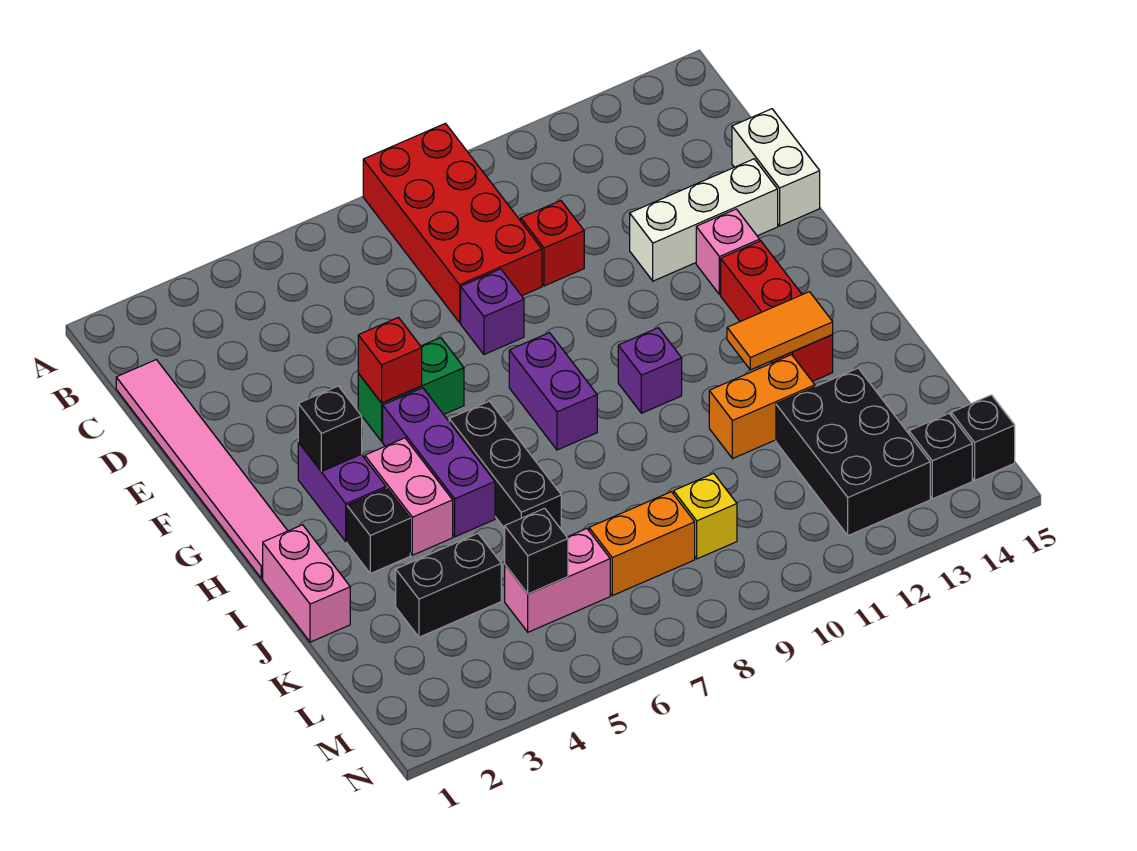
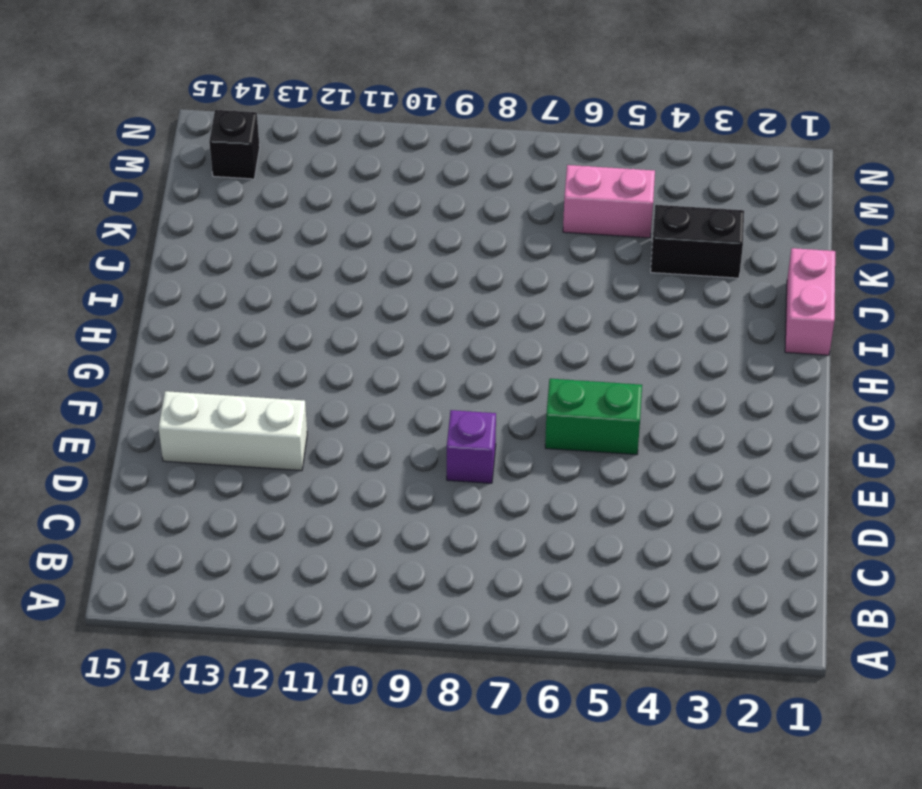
none -> red brick A8:D9 level 1
none -> pink tile C1:H1 level 1
none -> red brick D10 level 1

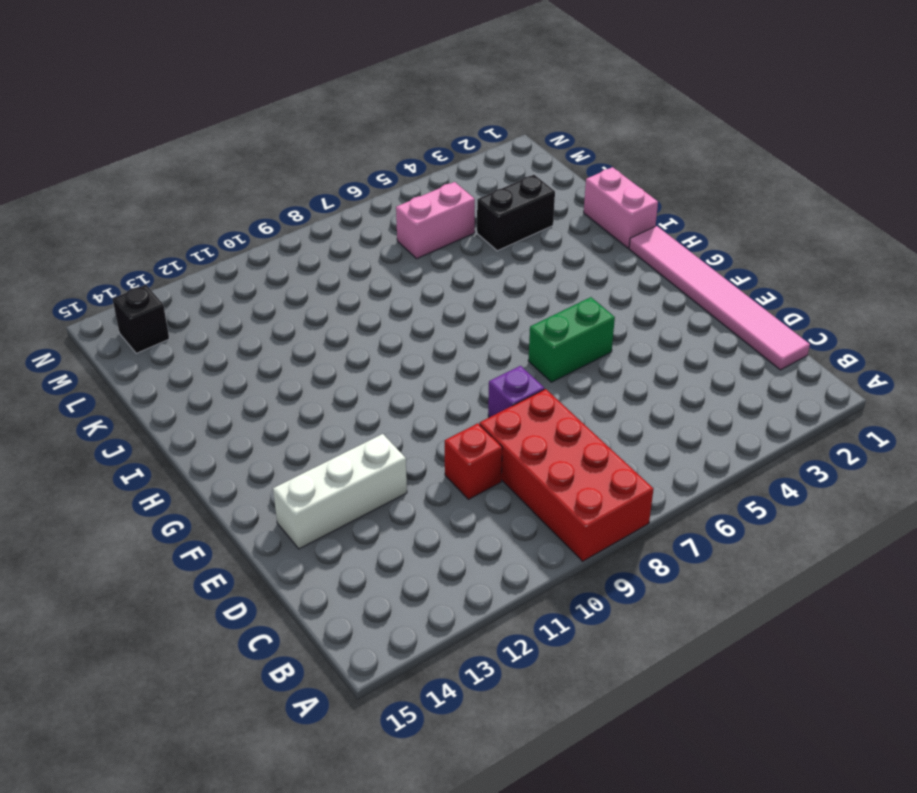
none -> white brick D15:E15 level 1
none -> pink brick F13 level 1
none -> purple brick G3:H3 level 1

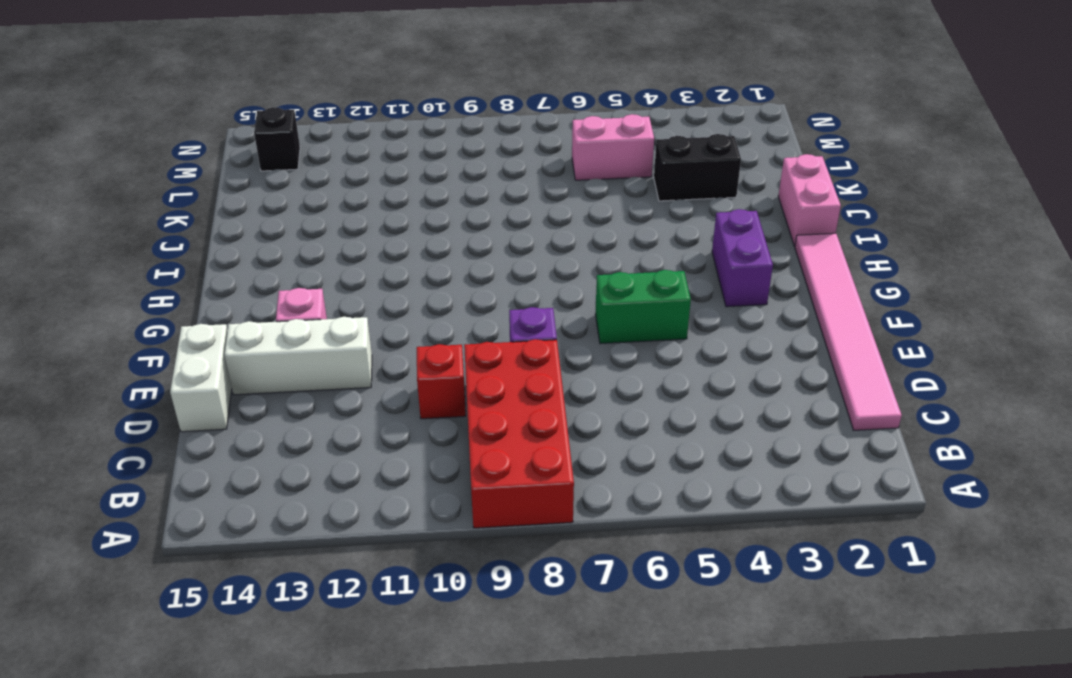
none -> purple brick G5:I5 level 1
none -> purple brick G8:H8 level 1
none -> red brick G13:I13 level 1

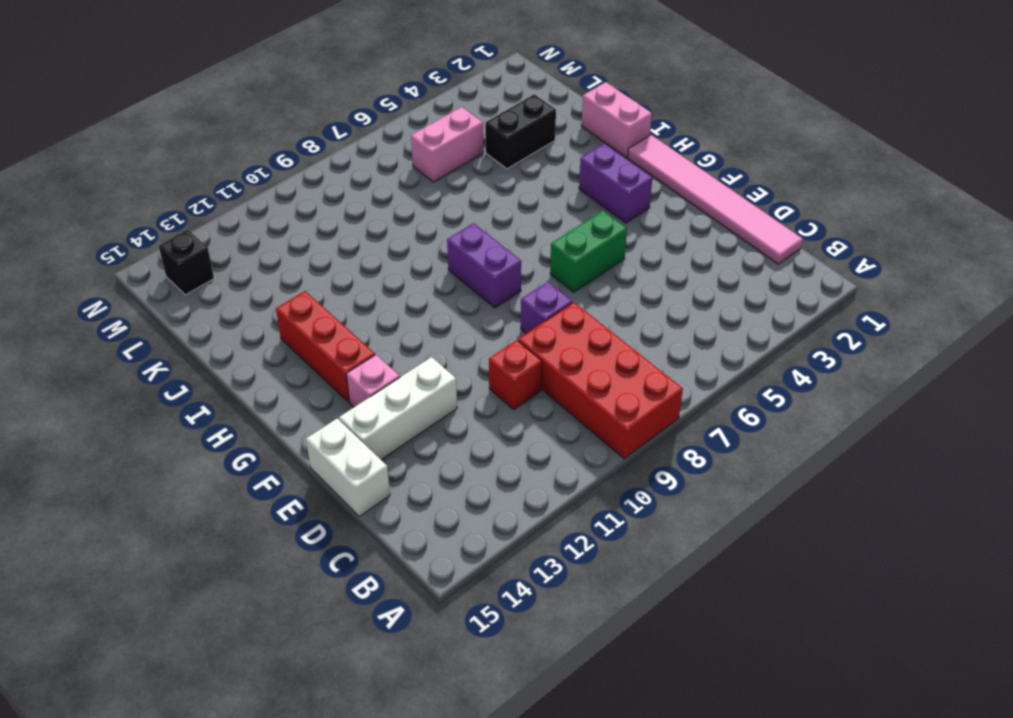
none -> purple brick G5:I5 level 1
none -> pink brick H4:I4 level 1
none -> black brick H6:J6 level 1

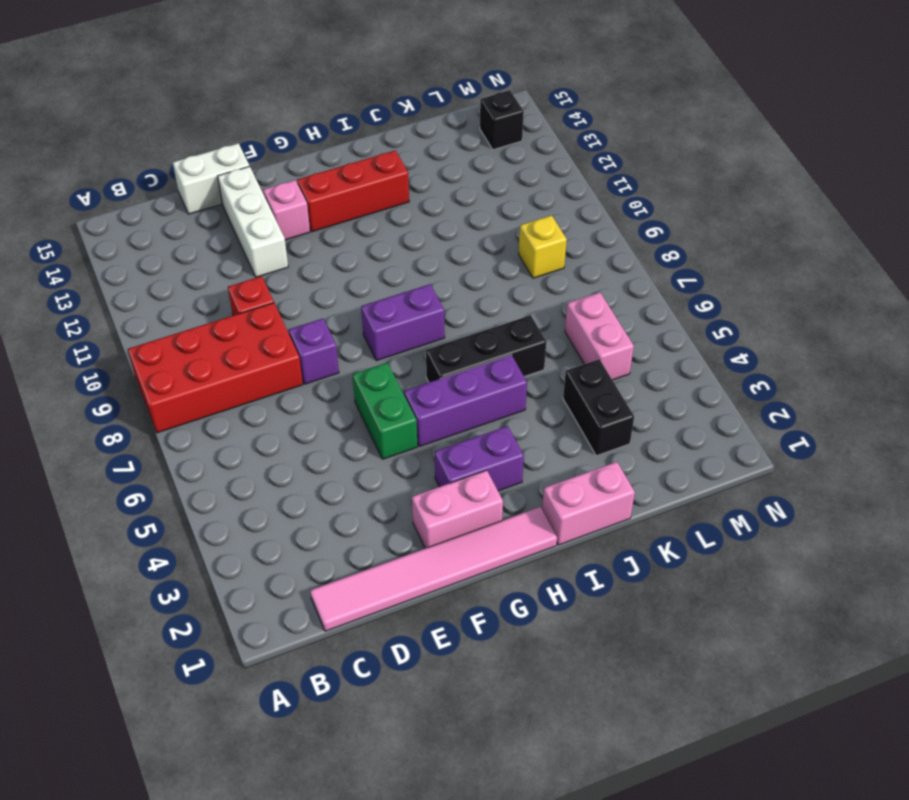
pink brick F2:G2 level 1 -> pink brick H4:I4 level 1
none -> purple brick H10 level 1
none -> black brick I3 level 1
none -> orange brick J11:J12 level 1

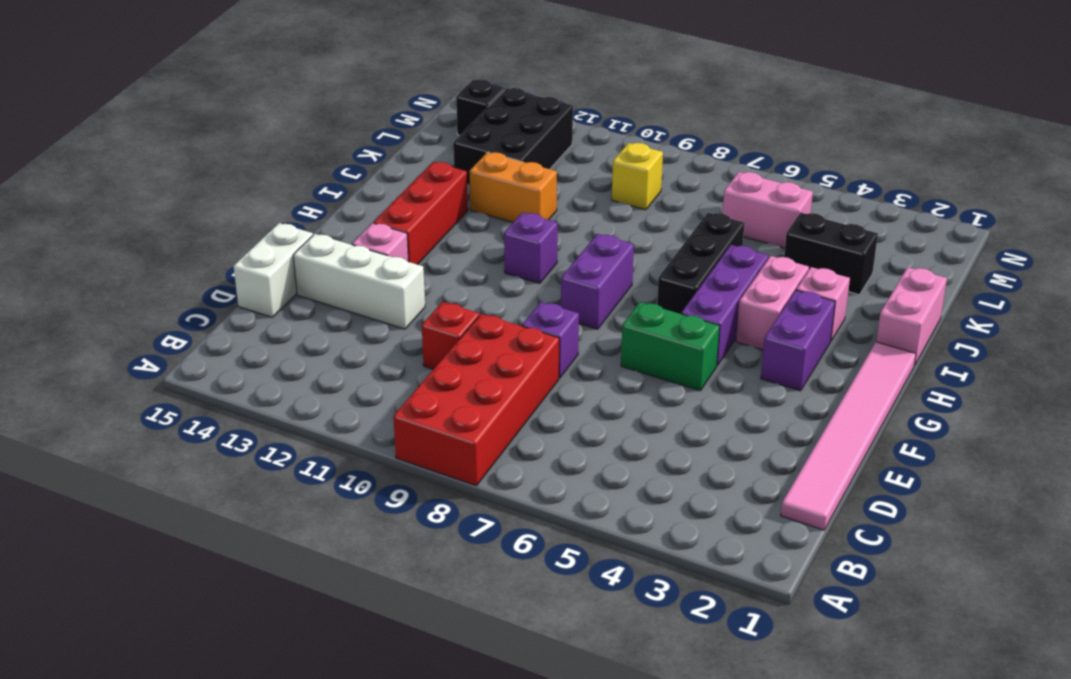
pink brick I3 level 1 -> black brick I3 level 1
none -> orange brick L7:L8 level 1
none -> black brick M15 level 1
none -> red brick F5 level 2

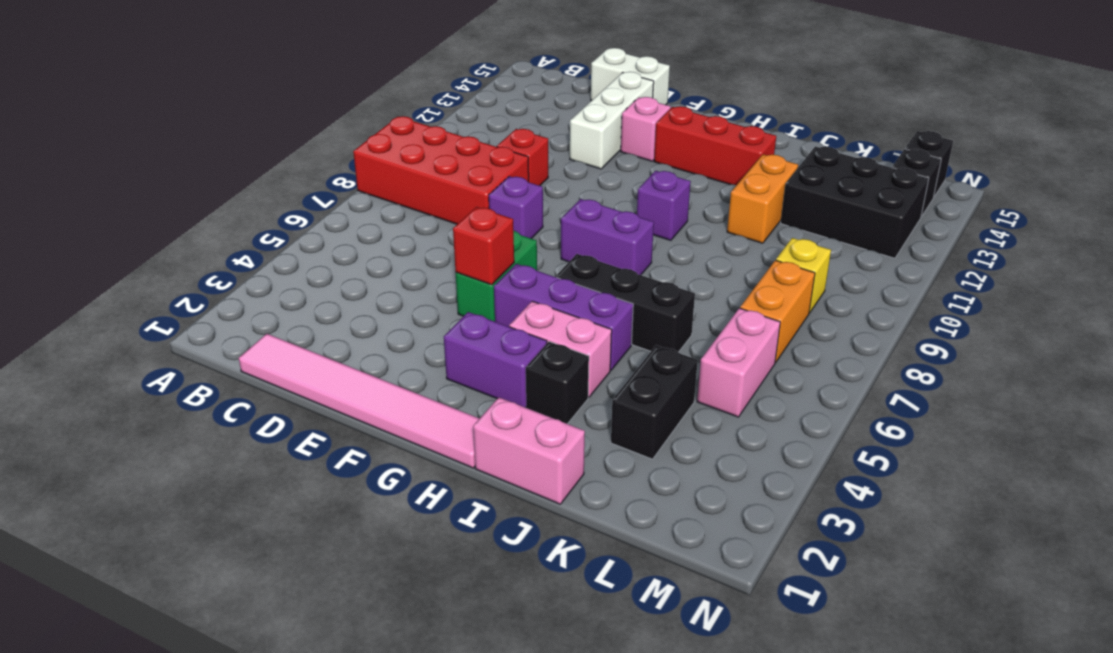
none -> black brick G3 level 2
none -> orange tile I12:I13 level 2
none -> black brick L5 level 2

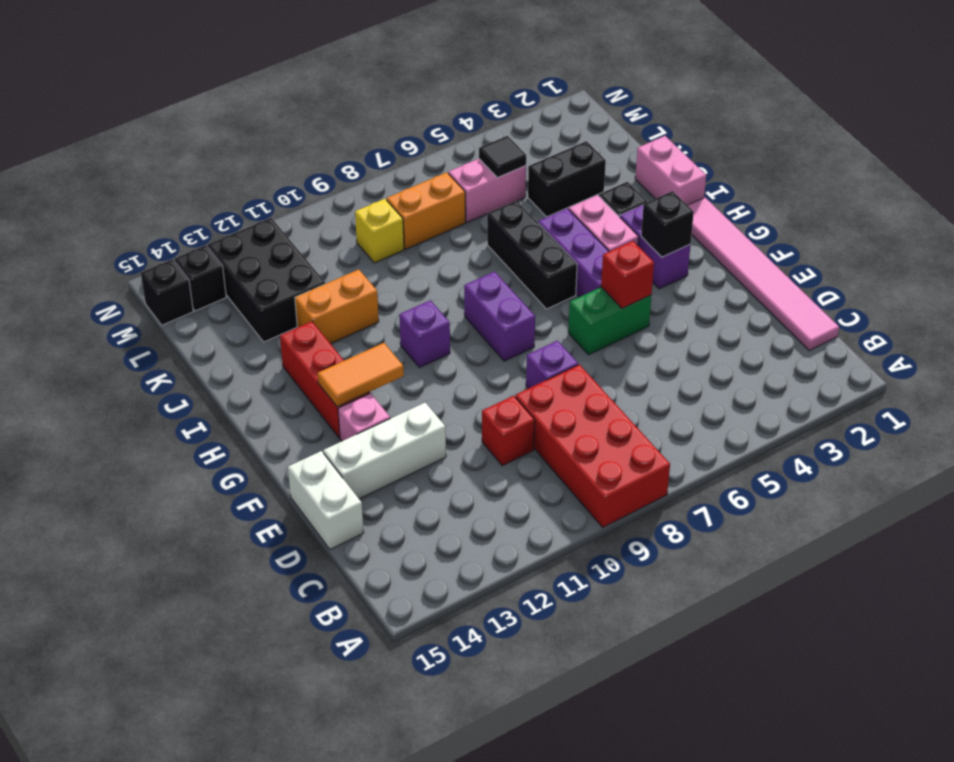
orange tile G12:G13 level 2 -> orange tile I12:I13 level 2
black tile L5 level 2 -> black brick L5 level 2

